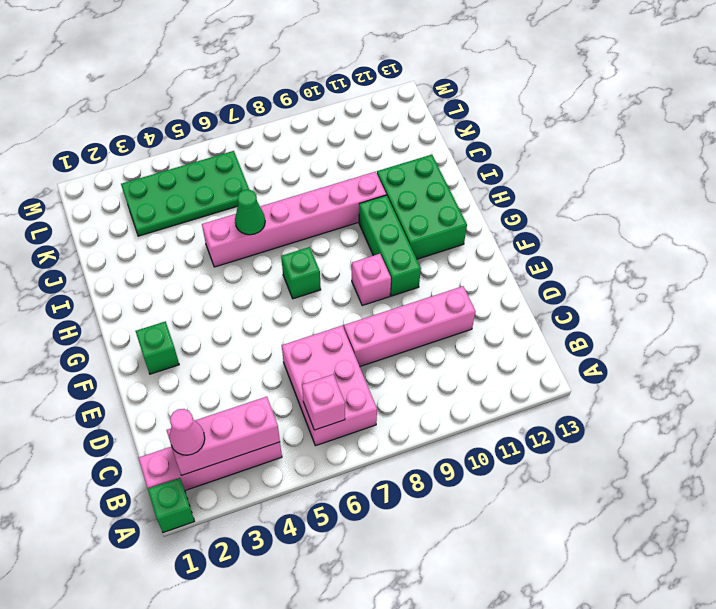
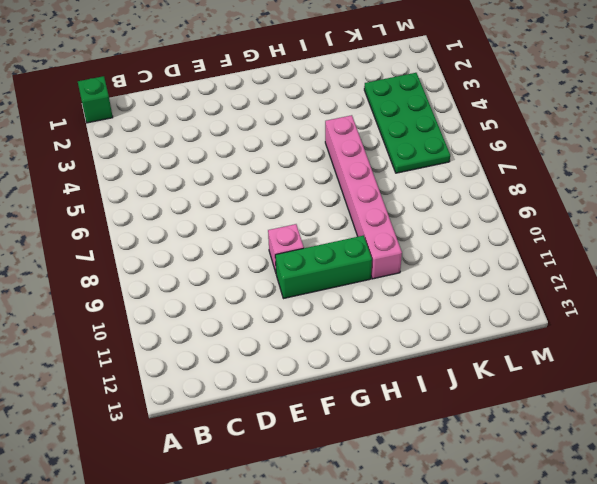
none -> pink brick B1:B4 level 1
none -> pink brick B6:D7 level 1
none -> pink brick D8:D11 level 1

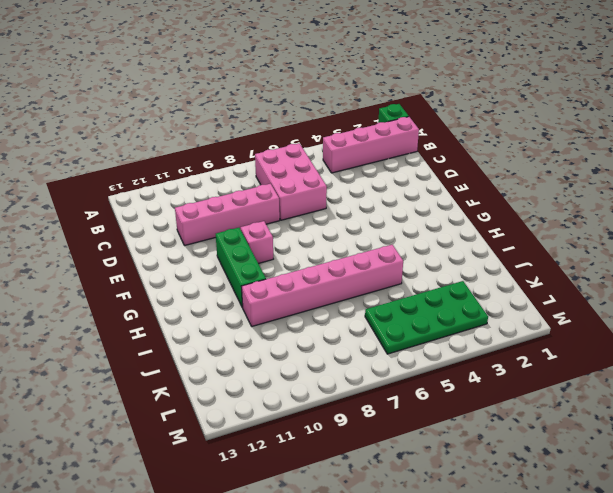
none -> green brick F2 level 1
none -> green brick G7 level 1
none -> green brick G11:I12 level 1

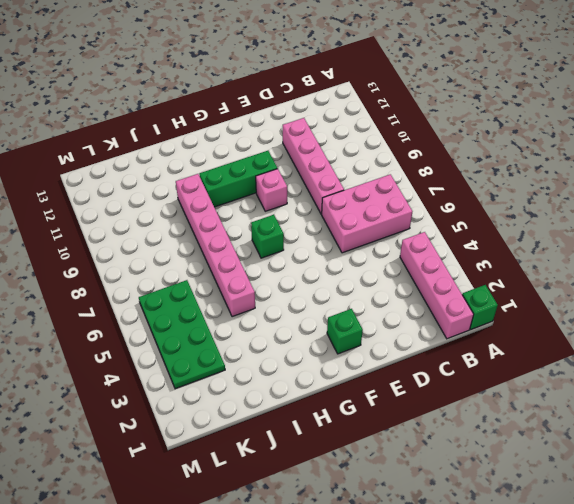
none -> green brick G11:I12 level 1
none -> pink brick B2:B4 level 2
none -> pink brick B6 level 2

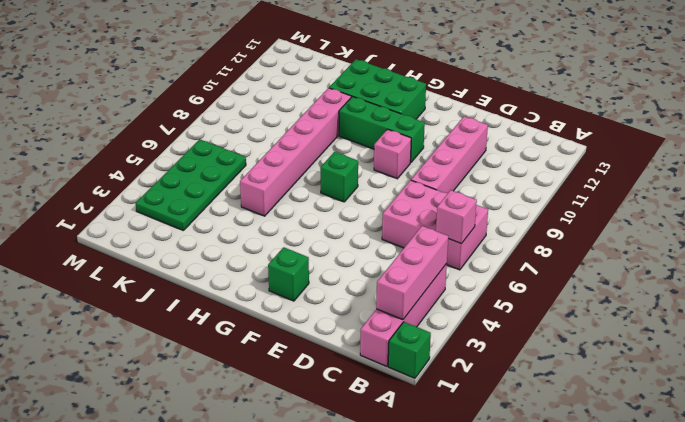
none -> green cone I6 level 2
none -> pink cone B2 level 3

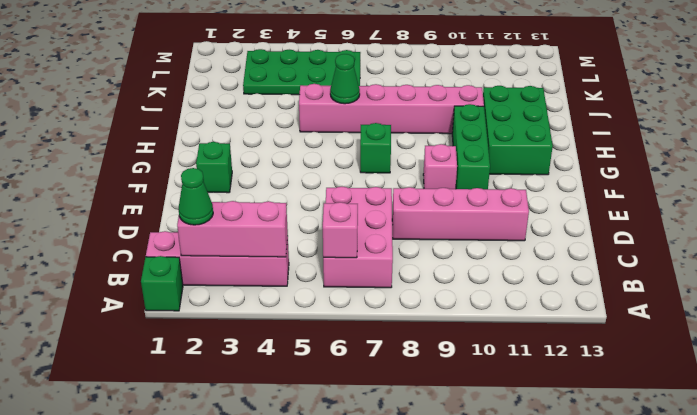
green cone B2 level 3 -> pink cone B2 level 3

